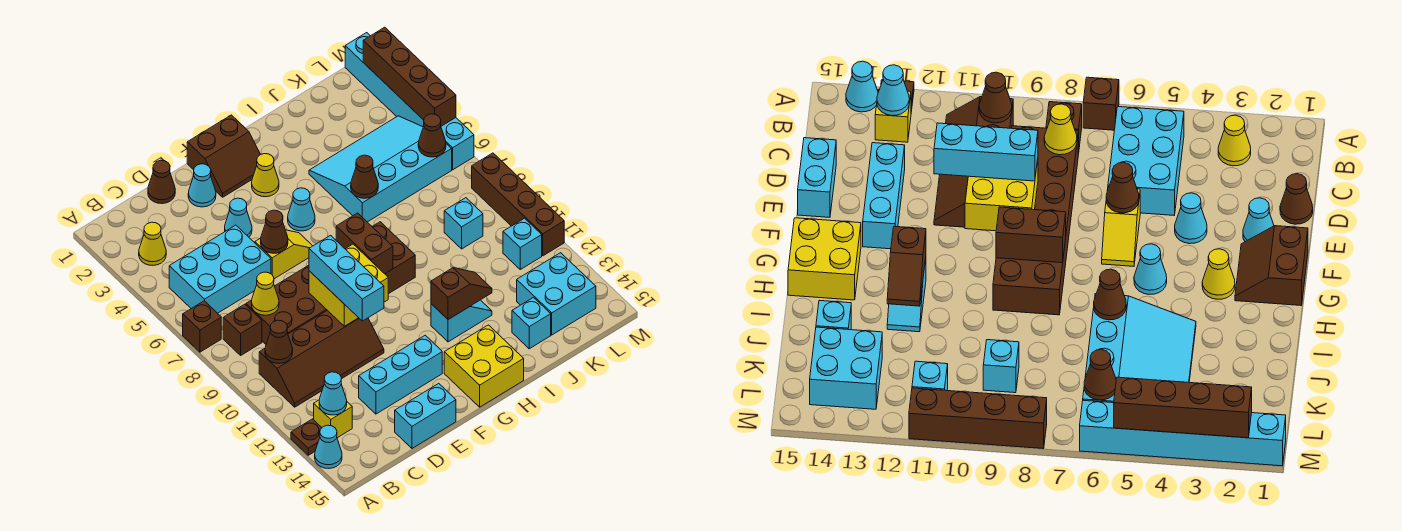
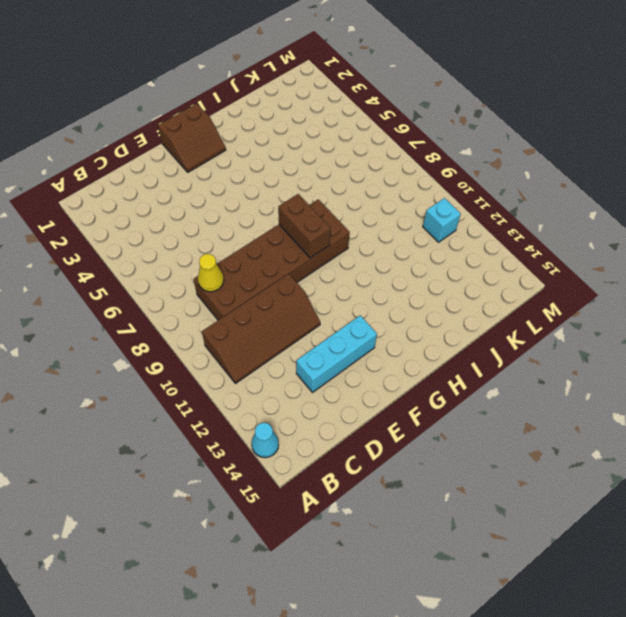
none -> brown brick A7 level 1
none -> brown plate A13 level 1
none -> yellow cone B3 level 1
none -> cyan brick B5:D6 level 1

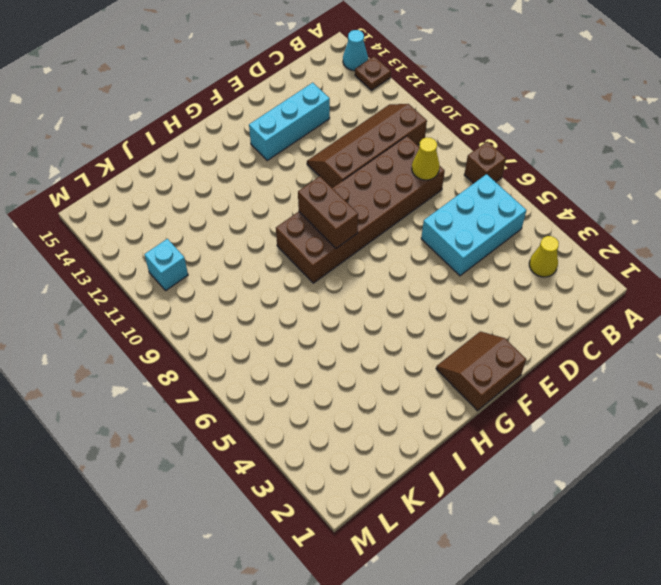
none -> brown brick B8 level 1
none -> yellow brick B13 level 1
none -> brown cone D1 level 1
none -> cyan brick D15:E15 level 1

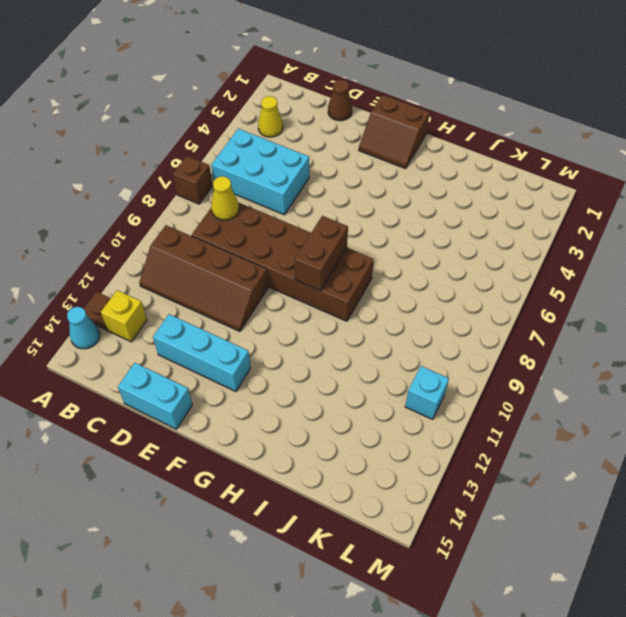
none -> brown brick B8 level 1
none -> cyan cone E2 level 1
none -> cyan cone E4 level 1
none -> yellow slope E6:F6 level 1 top E

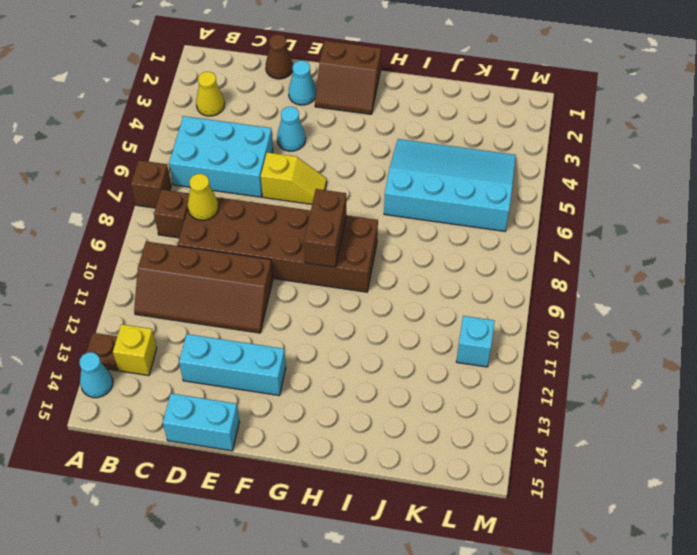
none -> yellow cone G3 level 1
none -> cyan cone G5 level 1
none -> yellow brick G14:H15 level 1
none -> cyan slope H12:I12 level 1 top H

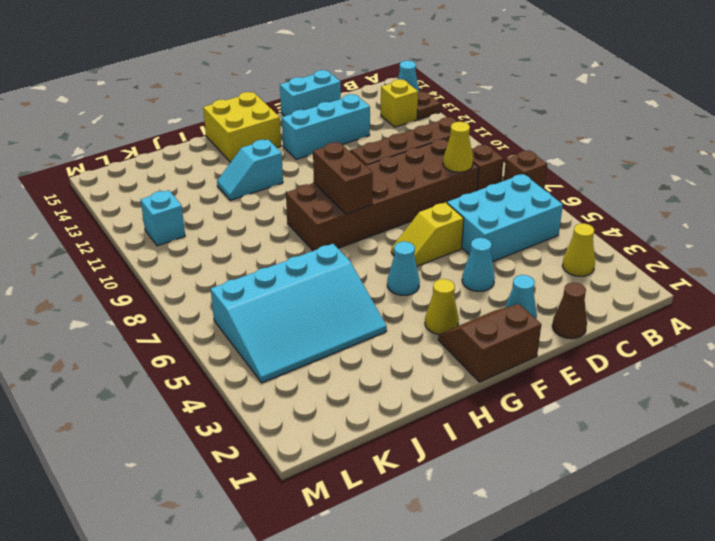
none -> cyan brick J14 level 1
none -> cyan brick K9 level 1
none -> cyan brick K13:L14 level 1
none -> cyan brick M1:M6 level 1

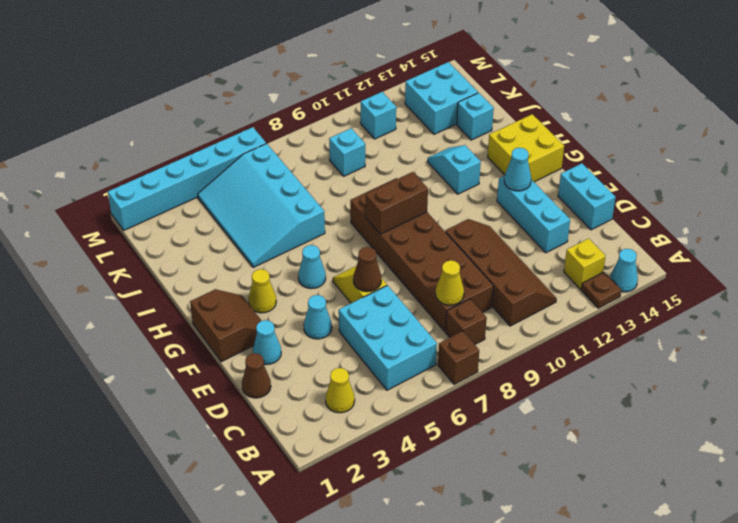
cyan cone F13 level 2 -> cyan cone B13 level 2
none -> brown brick M8:M11 level 1
none -> brown cone B10 level 2
none -> yellow brick E9:F10 level 2
none -> brown slope H12:I12 level 2 top H

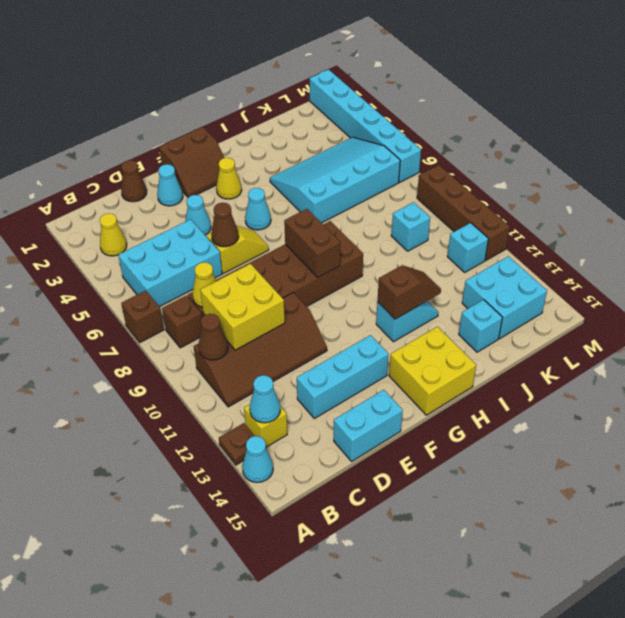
yellow brick C9:D10 level 2 -> yellow brick E9:F10 level 2
none -> brown cone I6 level 2
none -> brown cone L6 level 2
none -> brown brick M2:M5 level 2
none -> cyan brick E9:E11 level 3

